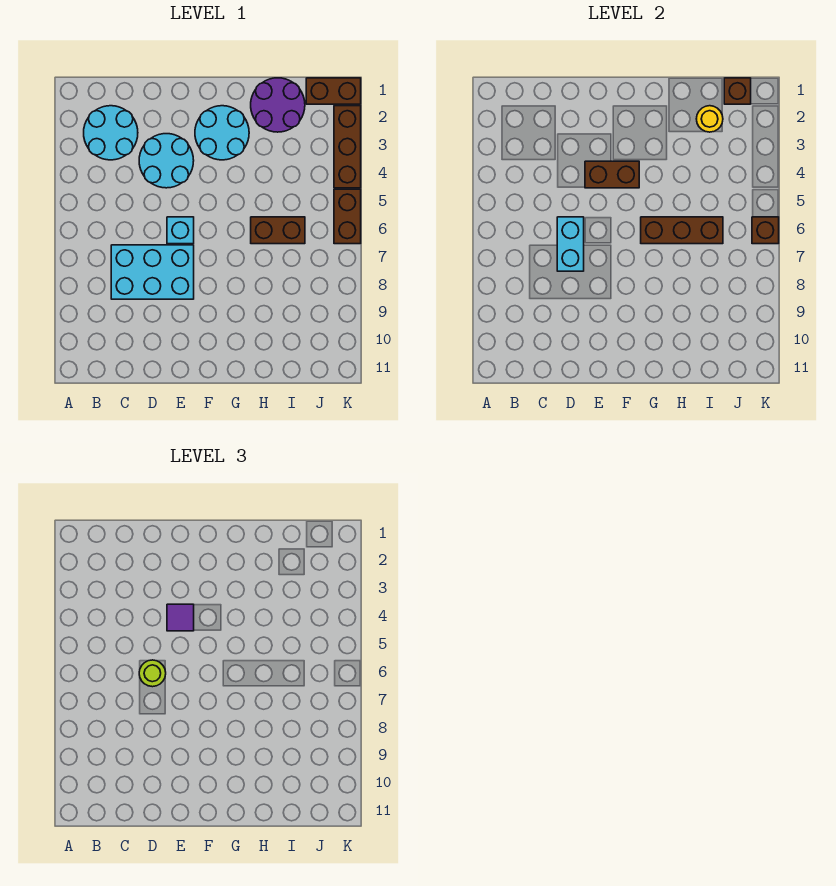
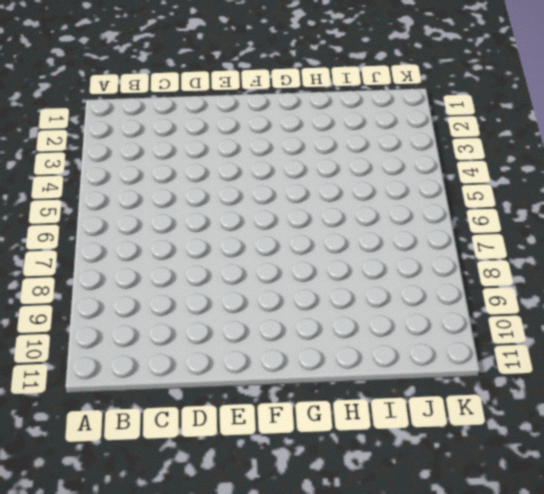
none -> cyan round brick B2:C3 level 1
none -> cyan brick C7:E8 level 1
none -> cyan round brick D3:E4 level 1

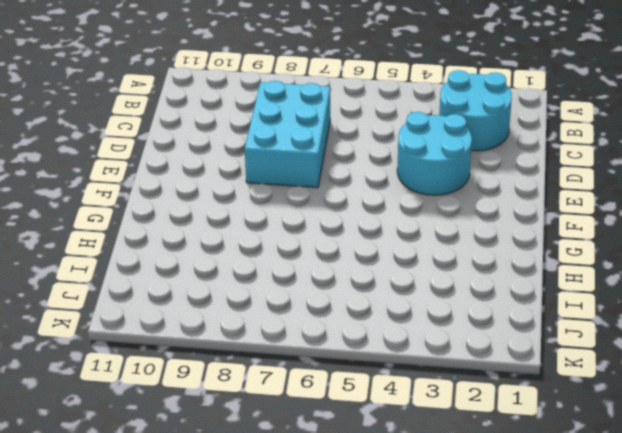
none -> cyan brick E6 level 1
none -> cyan round brick F2:G3 level 1
none -> purple round brick H1:I2 level 1

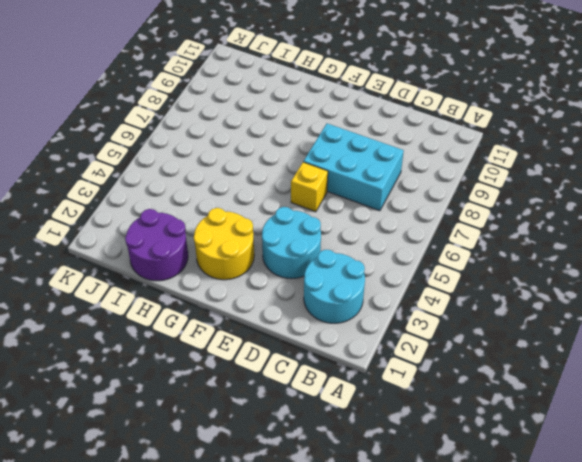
yellow brick E6 level 1 -> cyan brick E6 level 1
yellow round brick F2:G3 level 1 -> cyan round brick F2:G3 level 1
none -> brown brick H6:I6 level 1
none -> brown brick J1:K1 level 1
none -> brown brick K2:K4 level 1

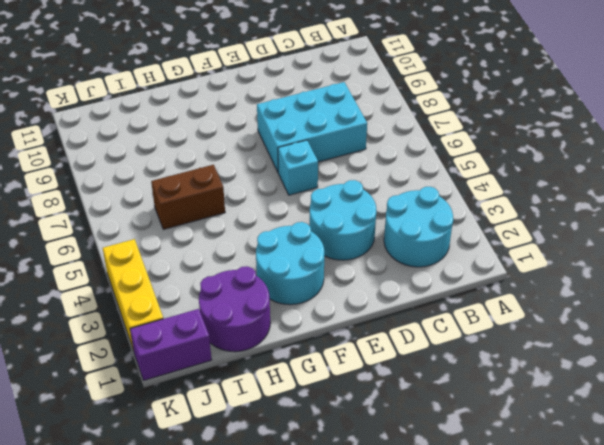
purple brick J1:K1 level 1 -> brown brick J1:K1 level 1
yellow brick K2:K4 level 1 -> brown brick K2:K4 level 1
none -> brown brick K5:K6 level 1
none -> cyan brick D6:D7 level 2
none -> brown brick E4:F4 level 2

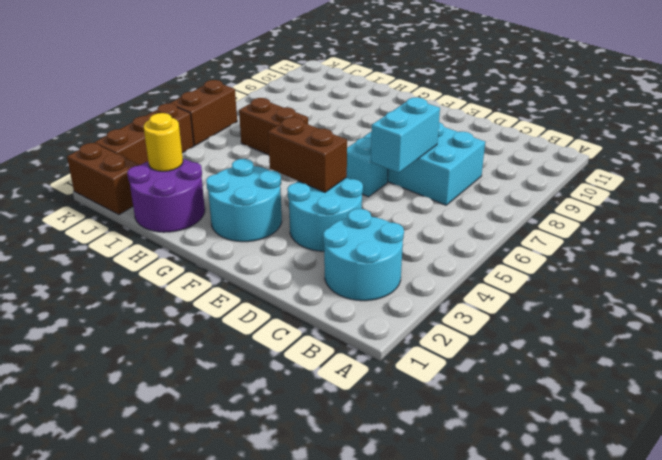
none -> brown brick G6:I6 level 2
none -> brown brick J1 level 2
none -> brown brick K6 level 2

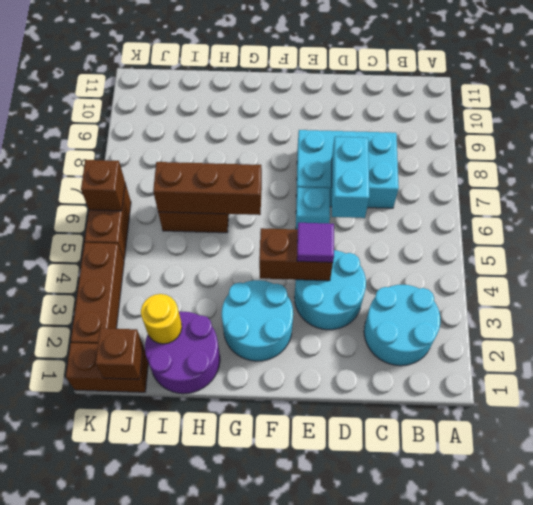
none -> lime round brick D6 level 3

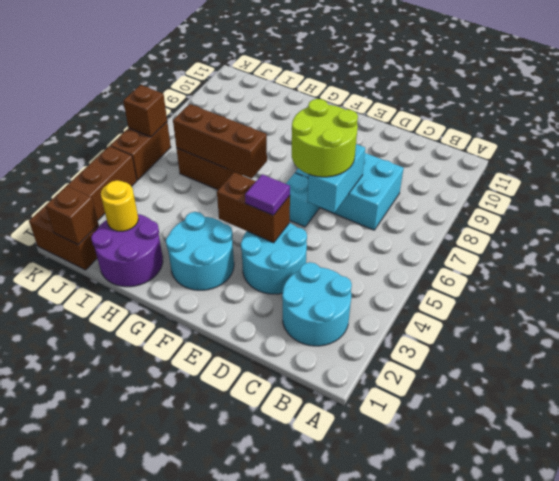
lime round brick D6:E7 level 3 -> lime round brick D6 level 3

